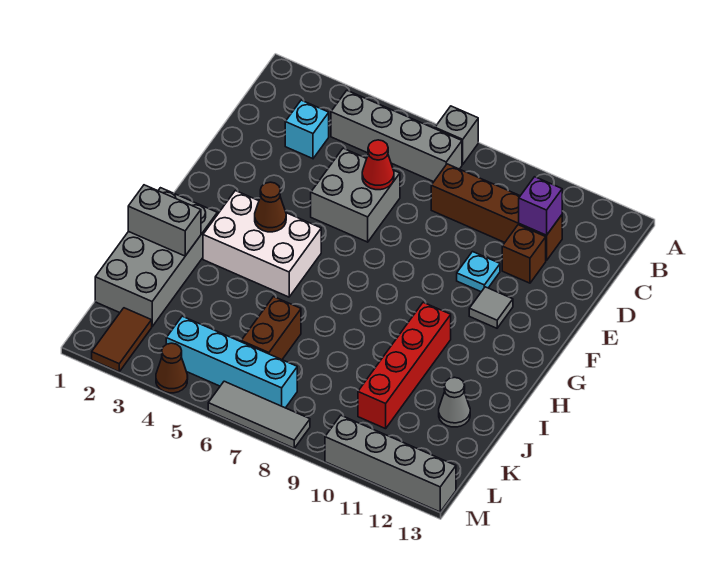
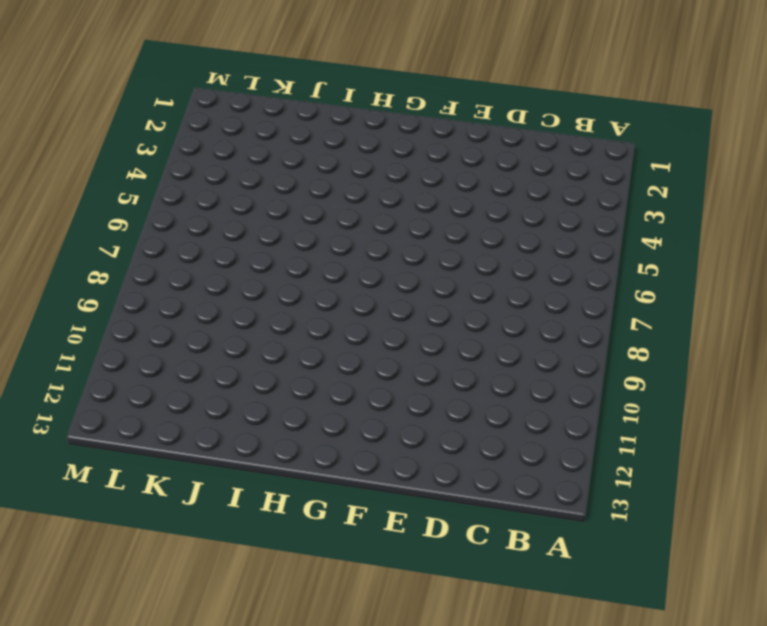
none -> grey brick A7 level 1
none -> grey brick B4:B7 level 1
none -> cyan brick C3 level 1

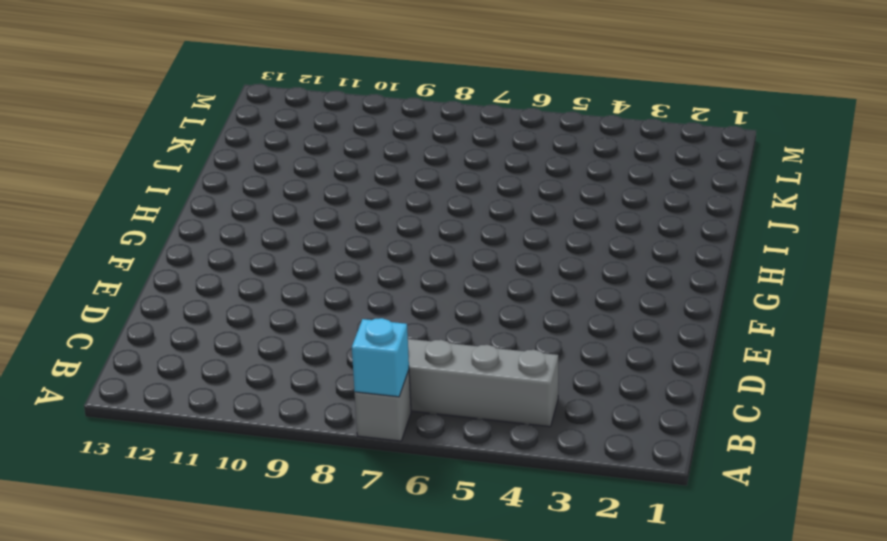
cyan brick A7 level 2 -> cyan brick C3 level 1
none -> brown brick C8:C11 level 1
none -> grey brick D5:E6 level 1
none -> brown brick D11 level 1

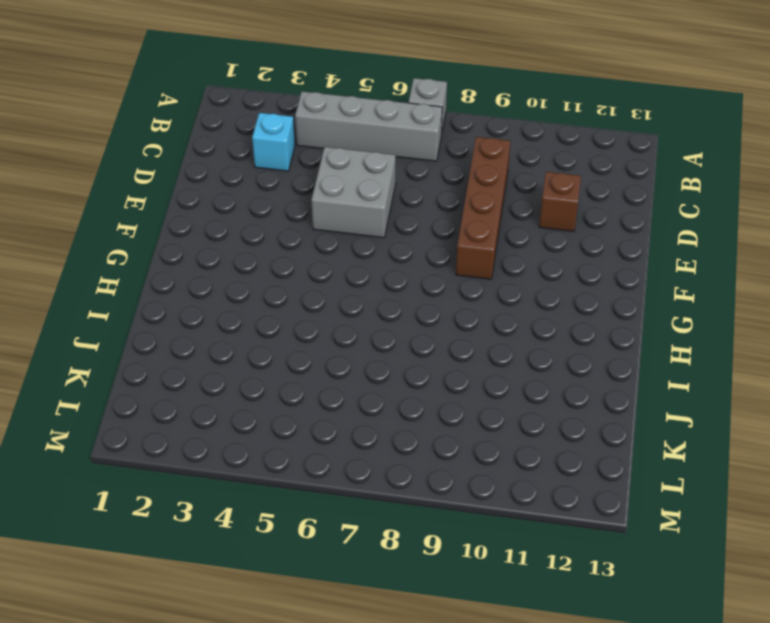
brown brick C9:F9 level 1 -> brown brick C8:C11 level 1
none -> cyan plate E10 level 1
none -> grey tile F11 level 1
none -> white brick G3:H5 level 1

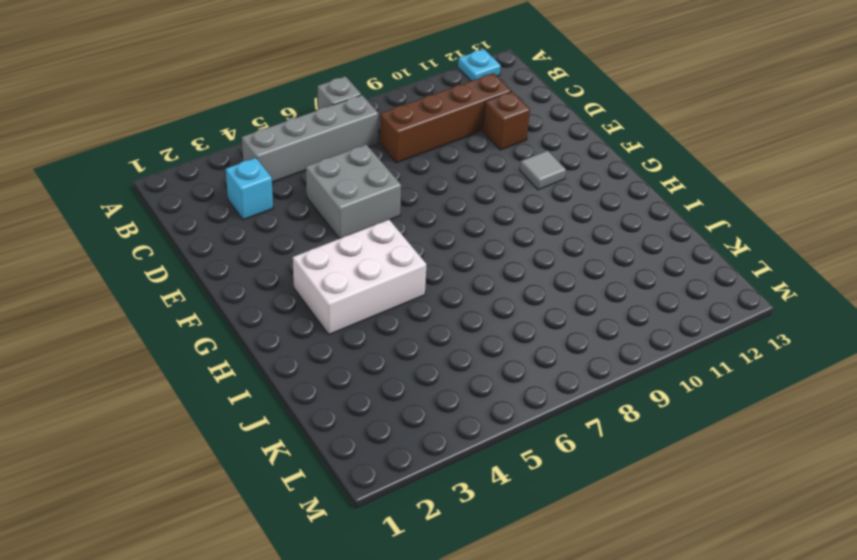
cyan plate A12 level 1 -> cyan plate E10 level 1
none -> grey brick H1:K2 level 1
none -> red brick H10:K10 level 1
none -> brown brick J6:K6 level 1

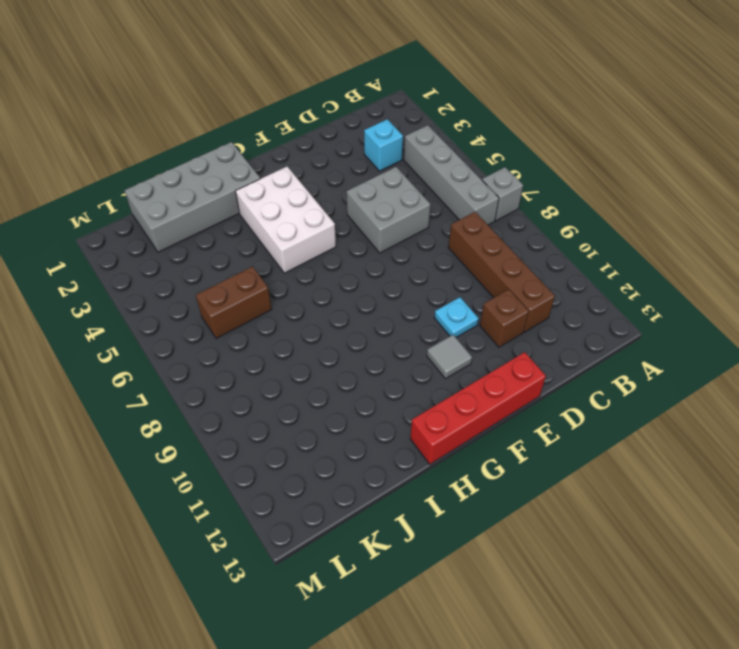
red brick E13:H13 level 1 -> red brick H10:K10 level 1
none -> grey cone J12 level 1
none -> brown tile L2:M2 level 1
none -> cyan brick L4:L7 level 1

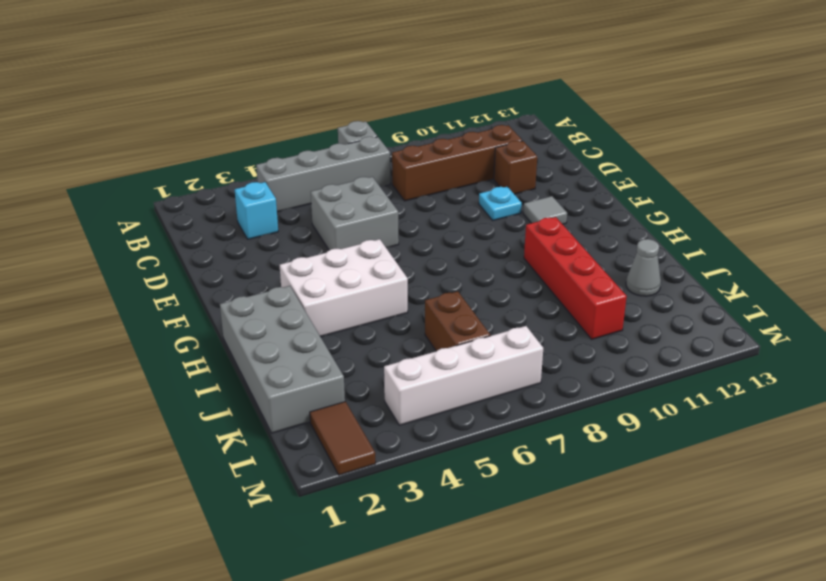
white brick L4:L7 level 1 -> cyan brick L4:L7 level 1
none -> brown cone M4 level 1
none -> grey tile M6:M8 level 1
none -> grey brick M10:M13 level 1

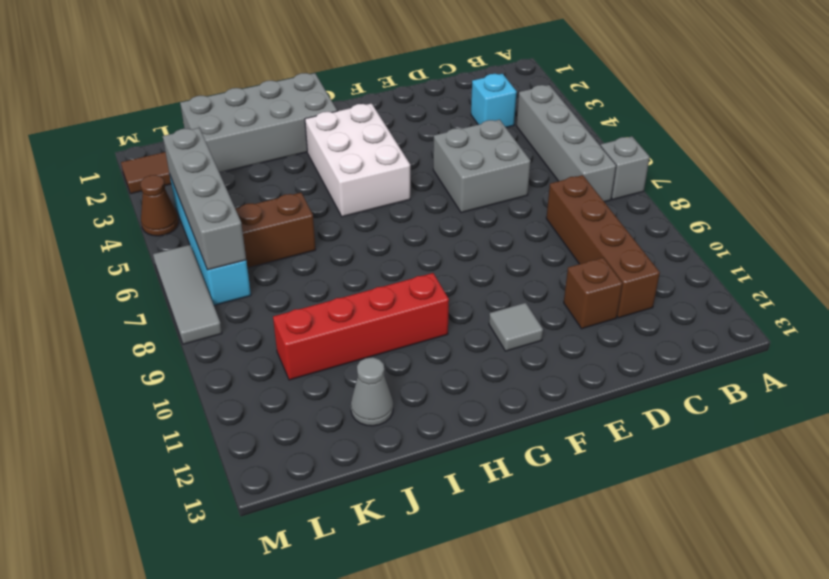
grey brick L4:L7 level 2 -> grey brick M10:M13 level 1
none -> cyan plate E10 level 1
none -> purple brick C11 level 2
none -> red cone D6 level 2

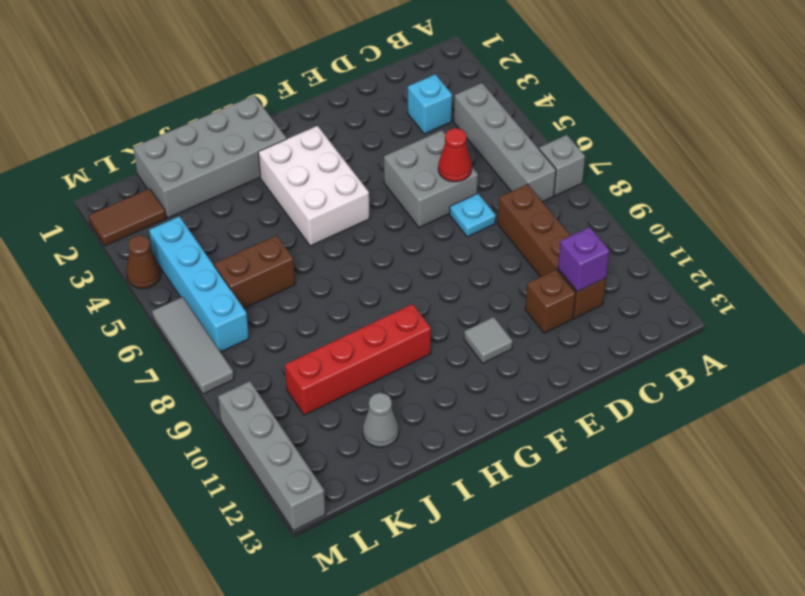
cyan plate D7 level 1 -> cyan plate E10 level 1
none -> brown cone G4 level 2
none -> grey brick I1:I2 level 2

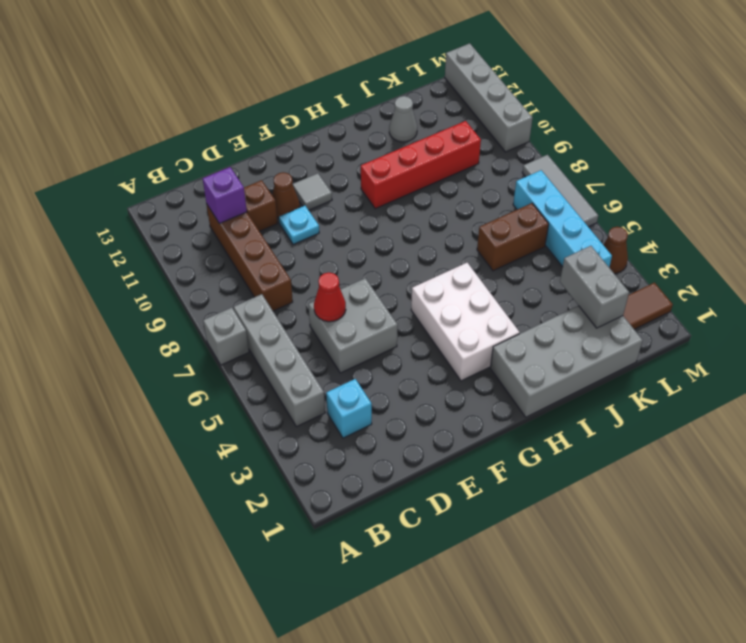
brown cone E11 level 1 -> brown cone G4 level 2
grey brick K2:K3 level 2 -> grey brick I1:I2 level 2

